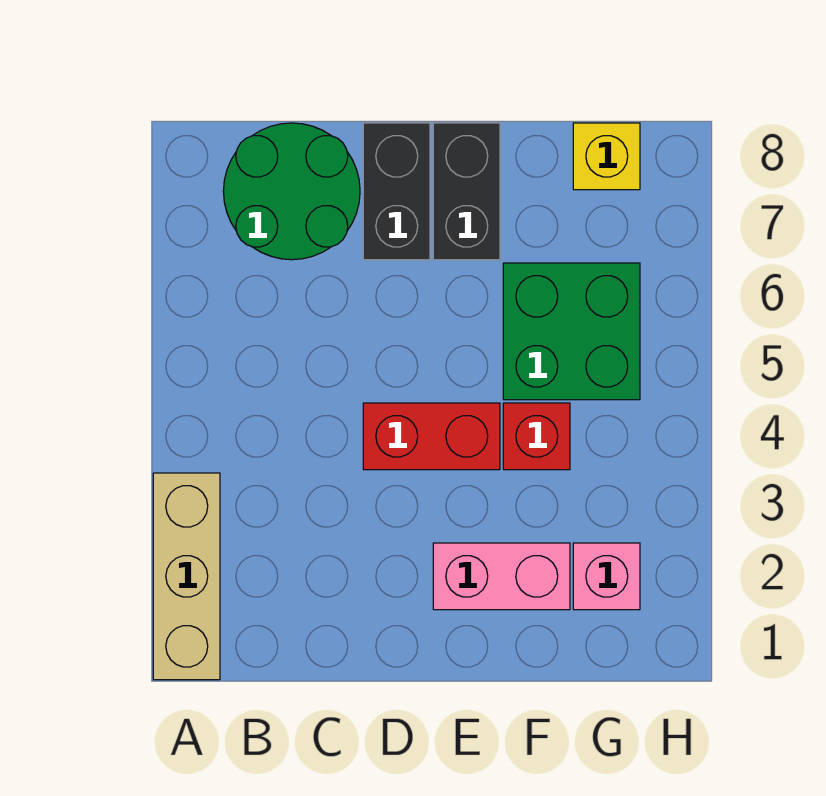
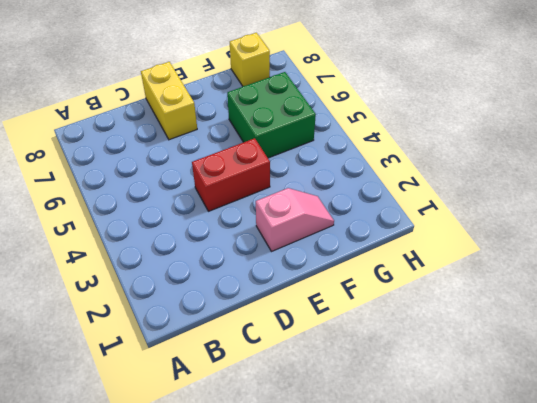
yellow brick D7:D8 level 1 -> black brick D7:D8 level 1
pink slope E2:F2 level 1 top E -> pink brick E2:F2 level 1
none -> tan brick A1:A3 level 1
none -> green round brick B7:C8 level 1

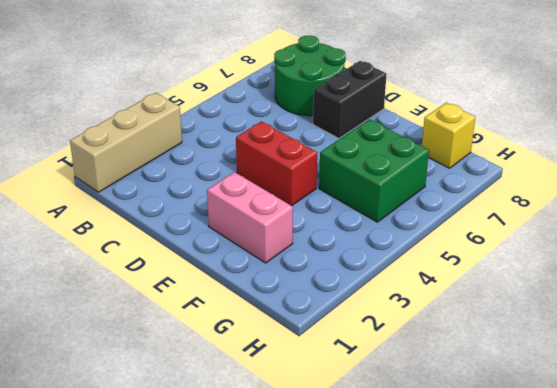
none -> black brick E7:E8 level 1
none -> red brick F4 level 1

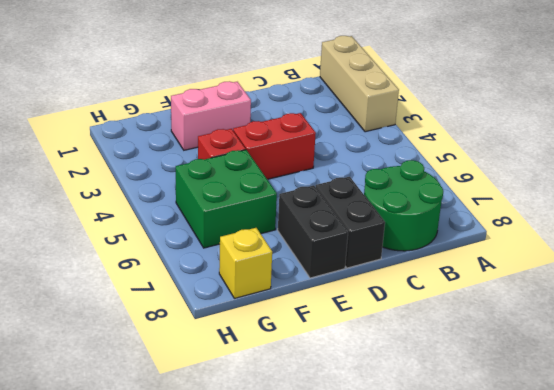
none -> pink brick G2 level 1

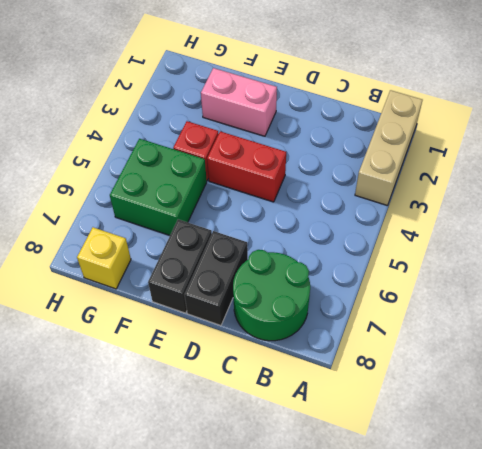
none -> pink brick G2 level 1

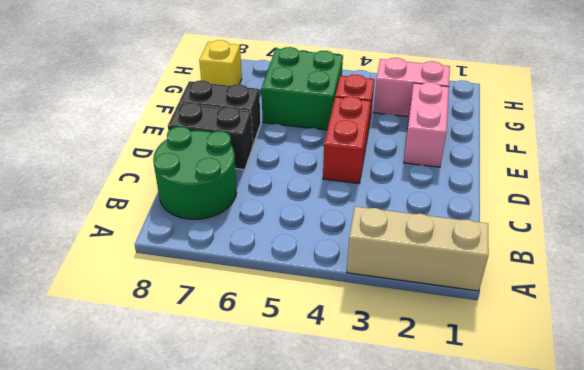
pink brick G2:G3 level 1 -> pink brick G2 level 1

